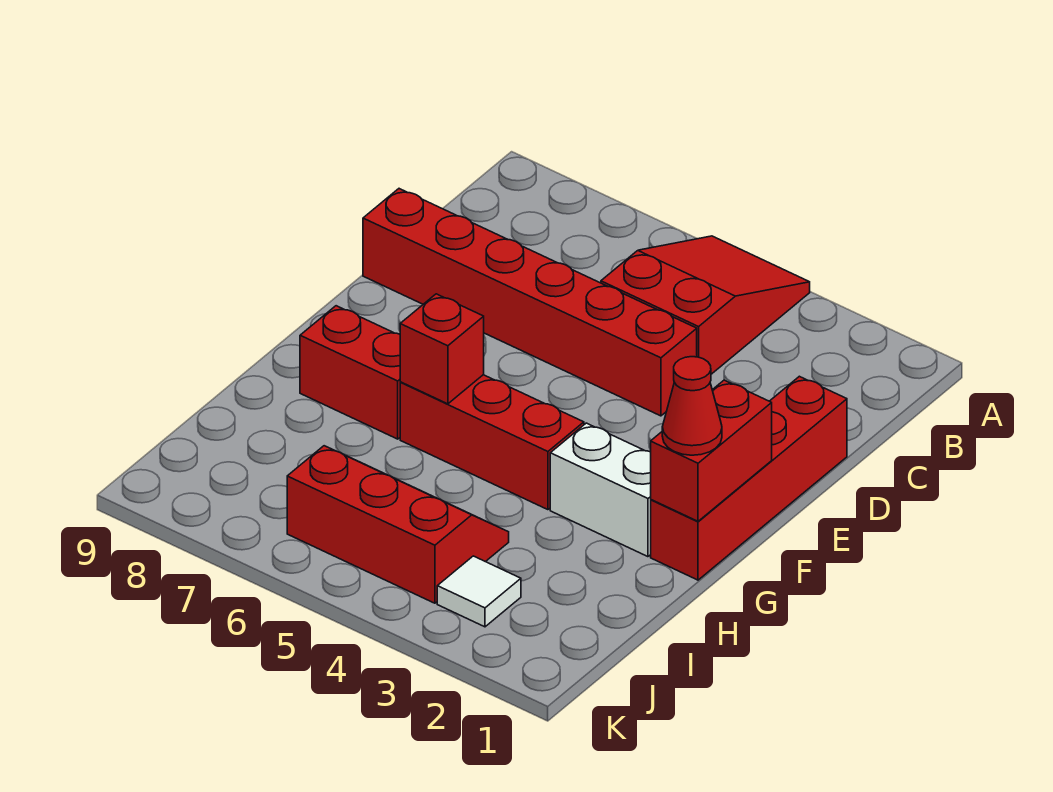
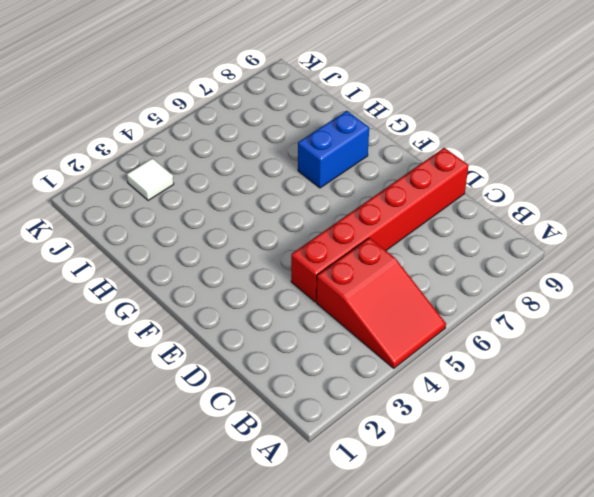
blue brick G7:G8 level 1 -> red brick G7:G8 level 1
none -> red brick D1:G1 level 1
none -> white brick G2:G3 level 1

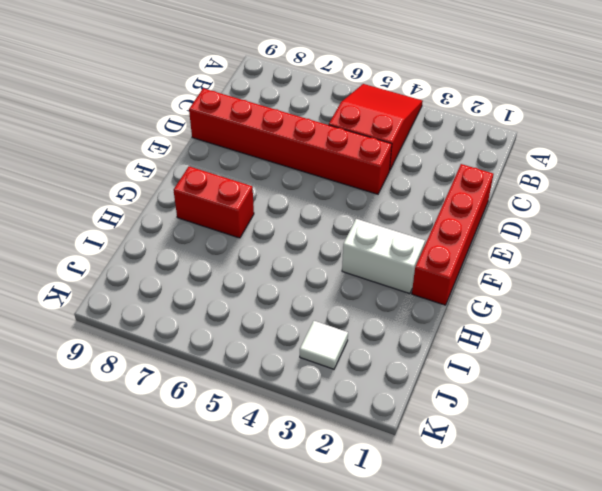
none -> red brick G4:G6 level 1
none -> red slope I4:J6 level 1 top J

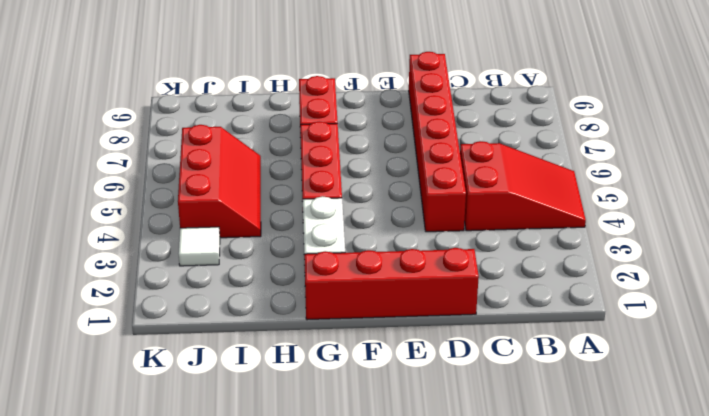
none -> red brick F1:G1 level 2
none -> red brick G6 level 2

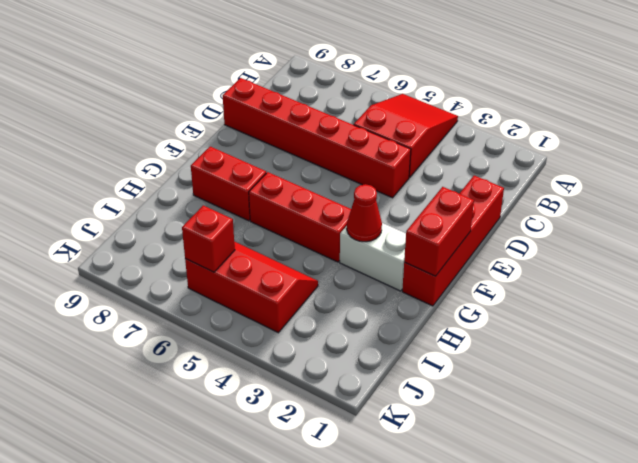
red cone G3 level 2 -> red cone G1 level 3
red brick J6 level 2 -> red brick G6 level 2
none -> white tile J3 level 1

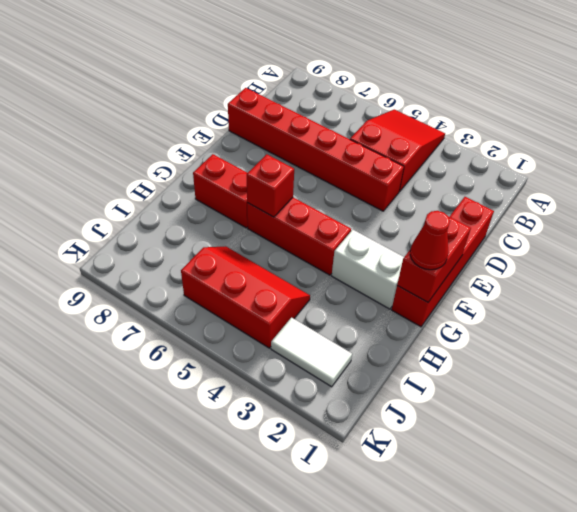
white tile J2:J3 level 1 -> white tile J3 level 1

